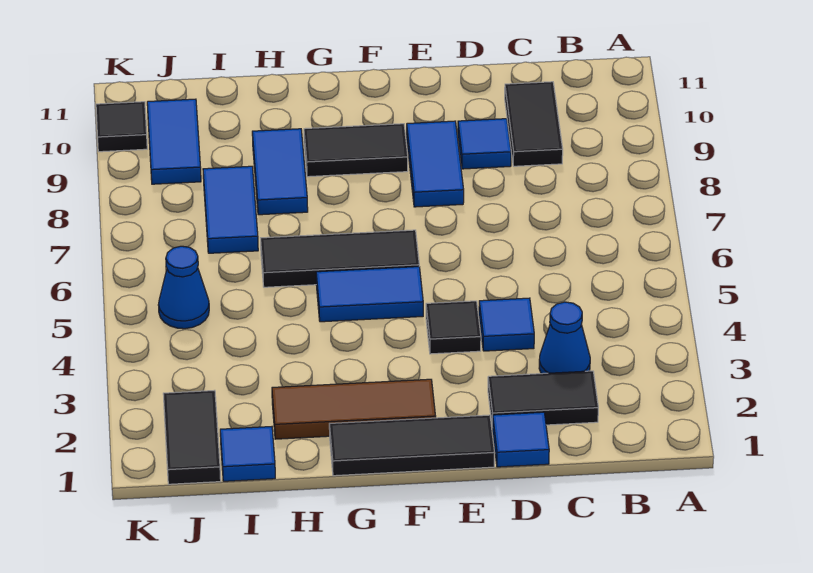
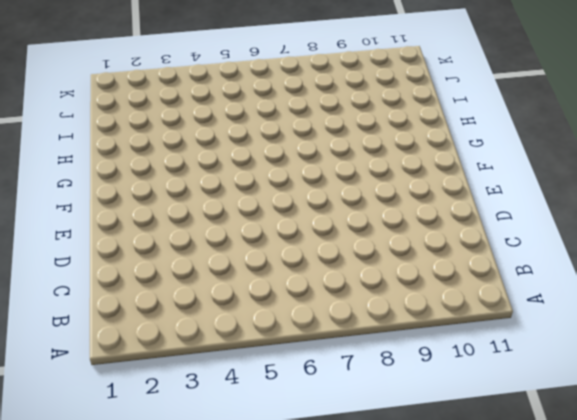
none -> black tile C2:D2 level 1
none -> blue cone C3 level 1
none -> black tile C9:C10 level 1

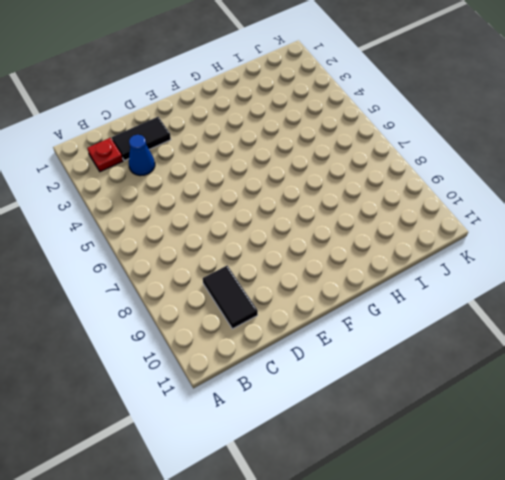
red plate B2 level 1 -> none
none -> blue tile D1 level 1
none -> blue tile D4 level 1
none -> blue tile D9 level 1

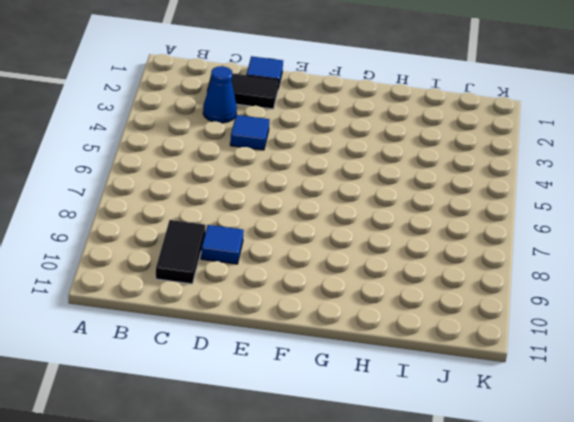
none -> black tile E1:G1 level 1
none -> black tile E4 level 1
none -> blue tile E8:E9 level 1

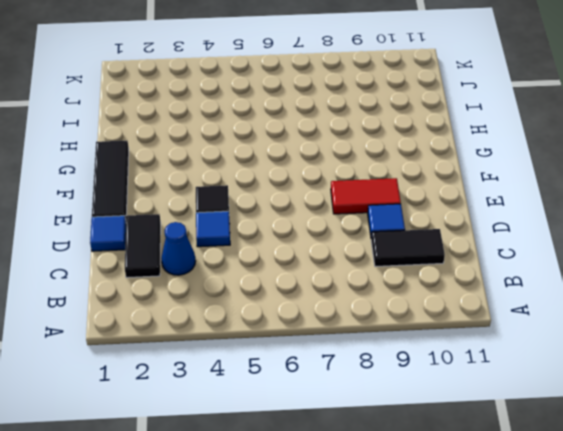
red tile E8:E9 level 1 -> blue tile E8:E9 level 1
none -> brown tile F2:H2 level 1
none -> blue tile F5:G5 level 1
none -> black tile F6:H6 level 1

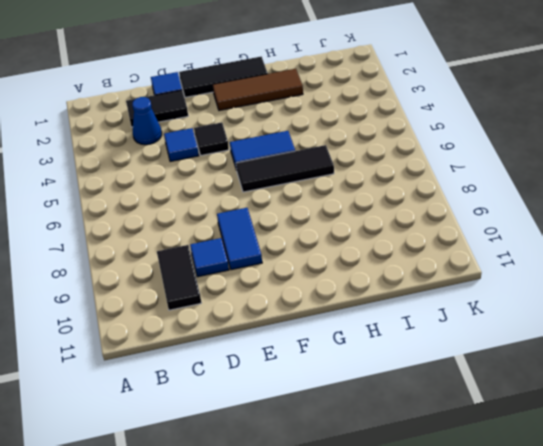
none -> black tile F9:G9 level 1
none -> blue tile H8:H9 level 1
none -> blue tile I1 level 1

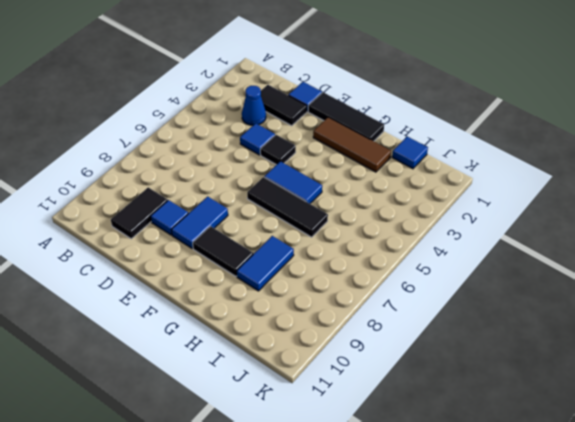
none -> blue tile I7:I8 level 1
none -> black tile J1:J2 level 1
none -> blue cone J5 level 1

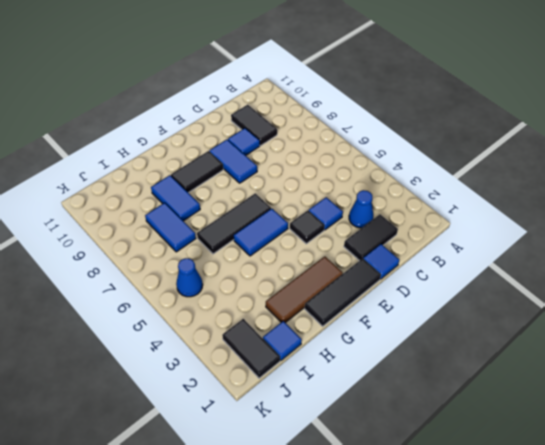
none -> blue tile J9:J10 level 1
none -> black tile K10 level 1

